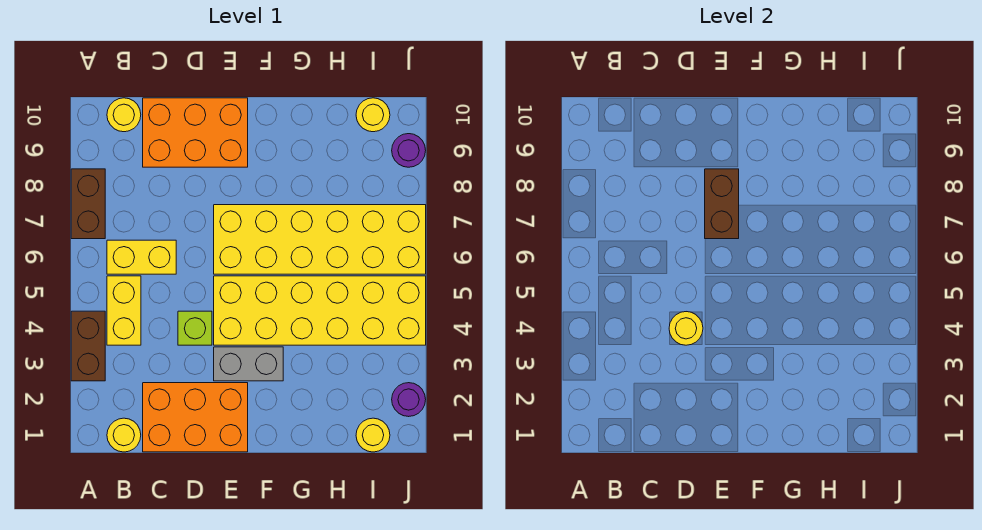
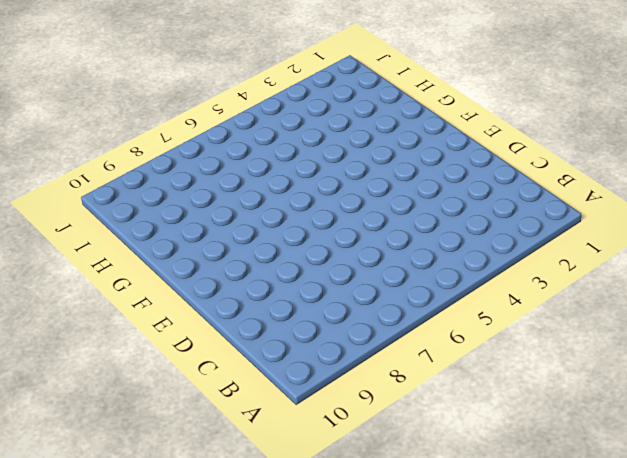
none -> brown brick A3:A4 level 1
none -> brown brick A7:A8 level 1
none -> yellow round brick B1 level 1

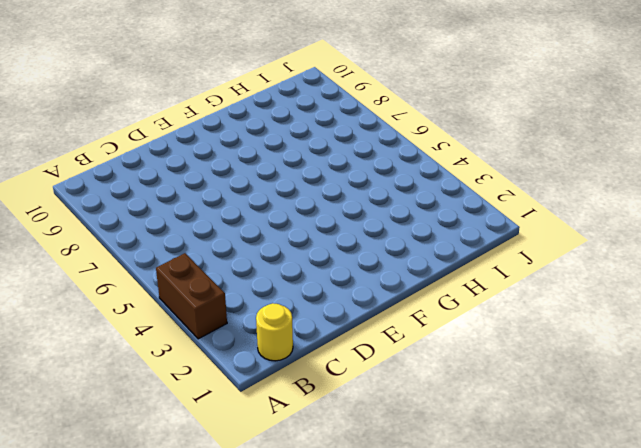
none -> brown brick A7:A8 level 1
none -> yellow brick B4:B5 level 1
none -> yellow brick B6:C6 level 1

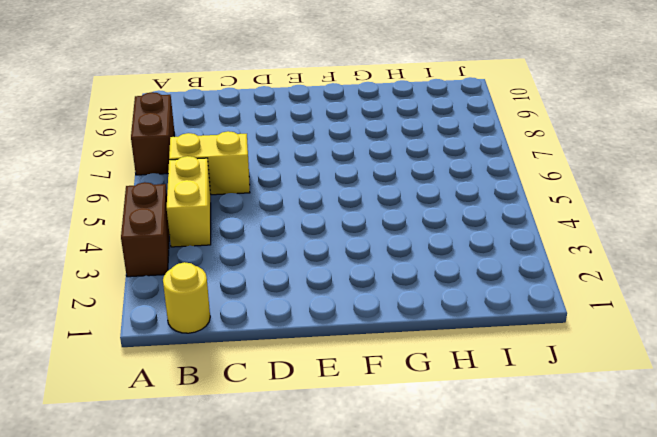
none -> yellow round brick B10 level 1
none -> orange brick C1:E2 level 1
none -> orange brick C9:E10 level 1

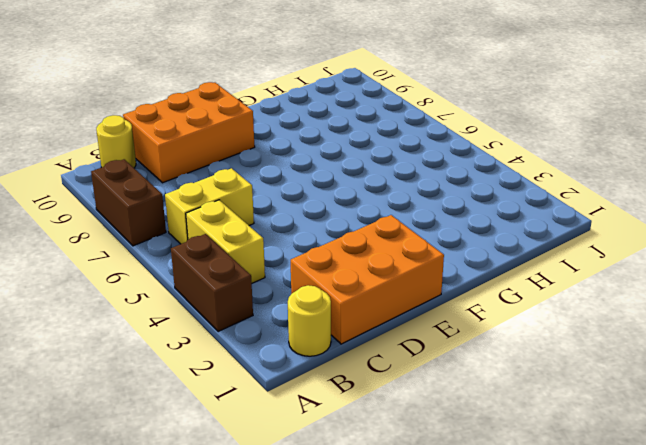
none -> lime brick D4 level 1
none -> grey brick E3:F3 level 1
none -> yellow brick E4:J5 level 1

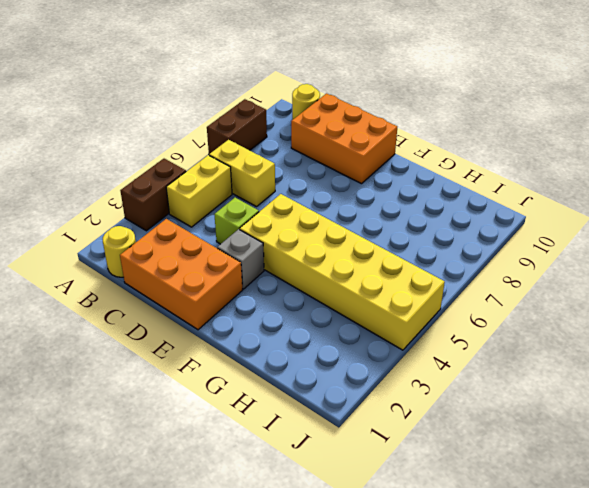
grey brick E3 level 1 -> grey brick E3:F3 level 1
none -> yellow brick E6:J7 level 1
none -> yellow round brick I1 level 1
none -> yellow round brick I10 level 1

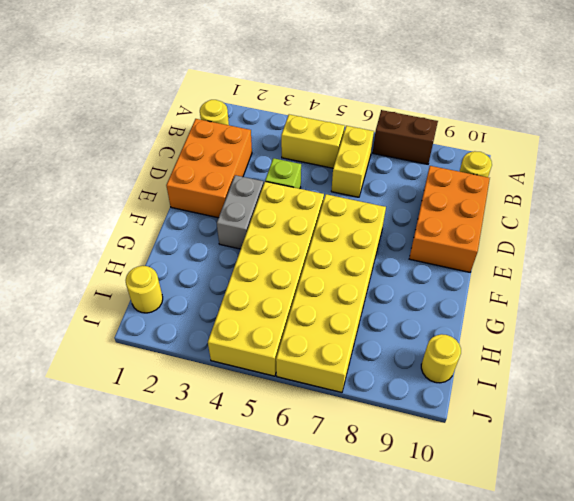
none -> brown brick A3:A4 level 1
none -> purple round brick J2 level 1
none -> purple round brick J9 level 1

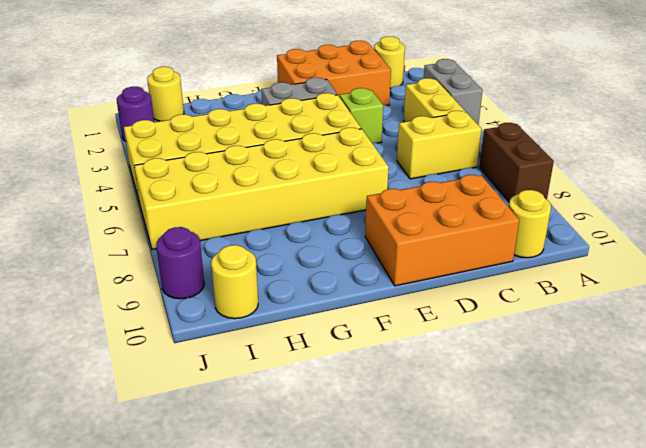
grey brick A3:A4 level 1 -> brown brick A3:A4 level 1
none -> yellow round brick D4 level 2
none -> brown brick E7:E8 level 2

